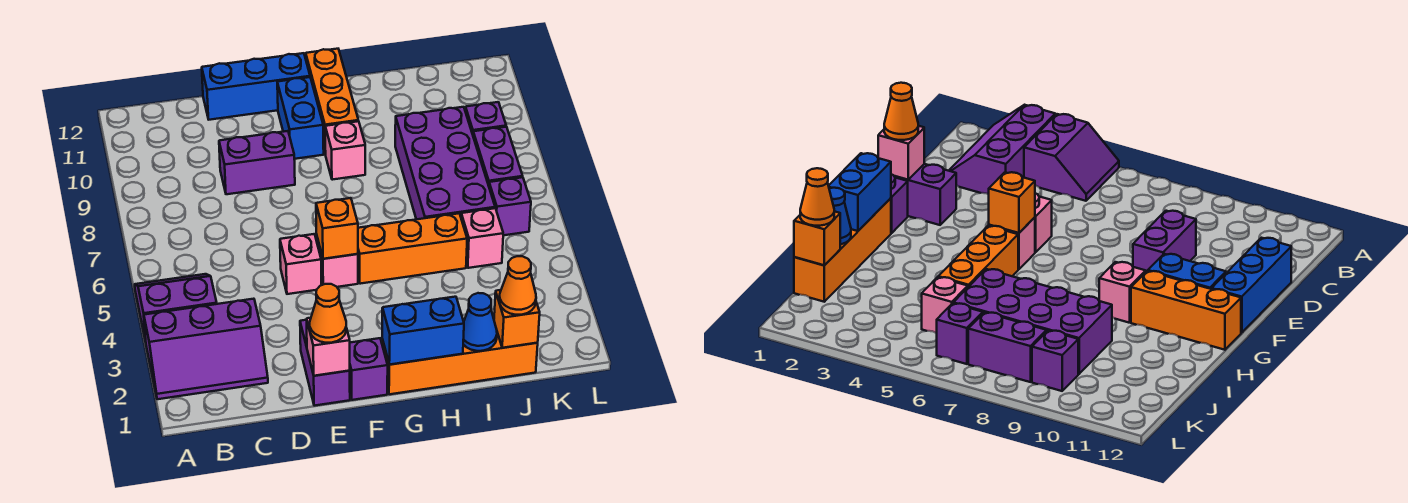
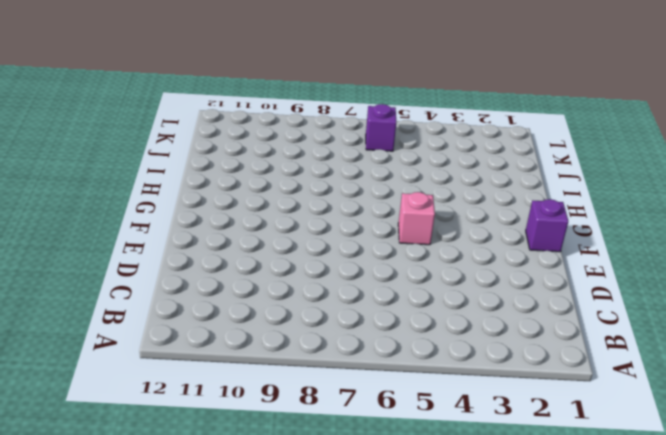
none -> purple slope A2:C3 level 1 top 3
none -> purple slope A4:B5 level 1 top 4
none -> purple brick D9:E9 level 1

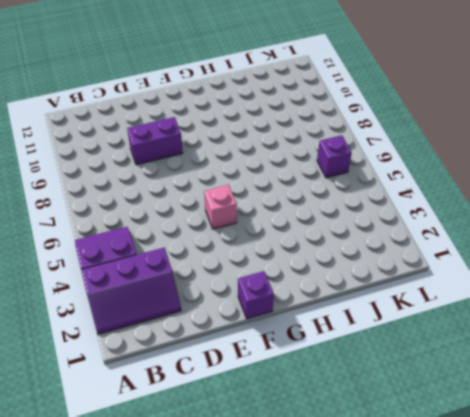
none -> blue brick D12:F12 level 1
none -> purple brick E1:E2 level 1
none -> pink brick E5 level 1

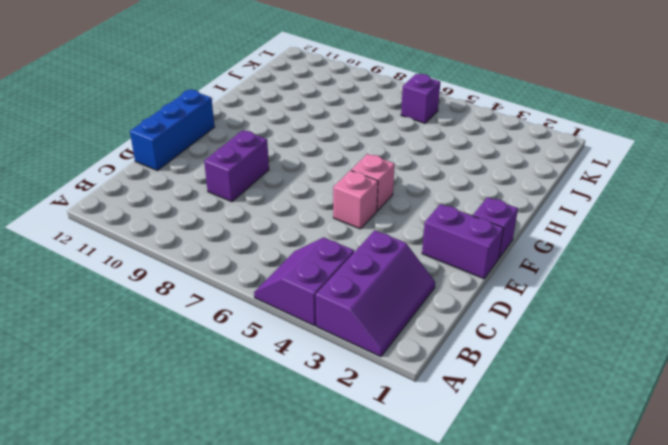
none -> blue brick F10:F11 level 1
none -> orange brick G1:J1 level 1
none -> orange brick G5:I5 level 1

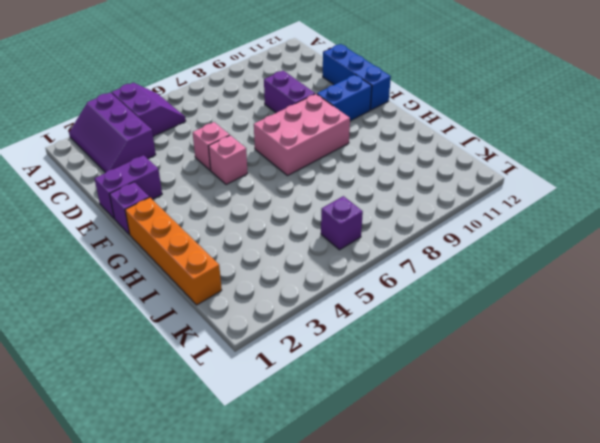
pink brick F7:G9 level 1 -> pink brick G9 level 1
none -> orange brick G5:I5 level 1
none -> orange brick G10:G12 level 1
none -> purple brick I6:J9 level 1

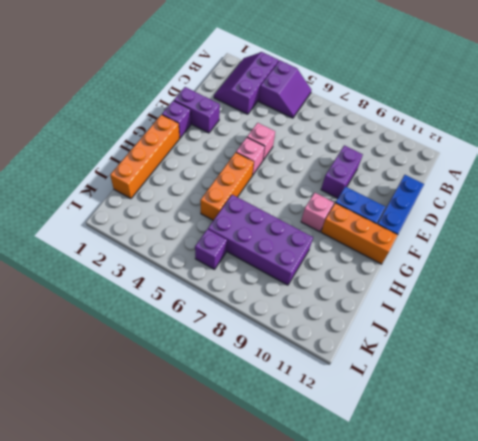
none -> pink brick J5 level 1
none -> purple brick K7:K8 level 1
none -> purple brick K9 level 1

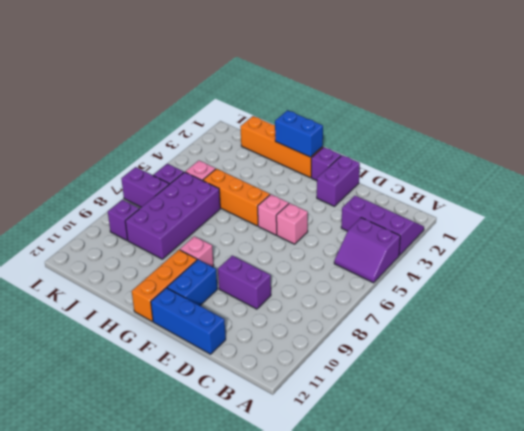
purple brick K7:L7 level 1 -> purple brick K7:K8 level 1
none -> pink brick E1 level 2
none -> orange brick F5 level 2
none -> blue cone I1 level 2

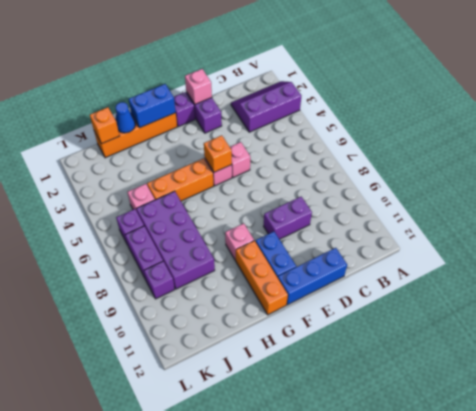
none -> purple slope A4:B5 level 1 top 4
none -> orange cone E1 level 3
none -> orange cone J1 level 3

